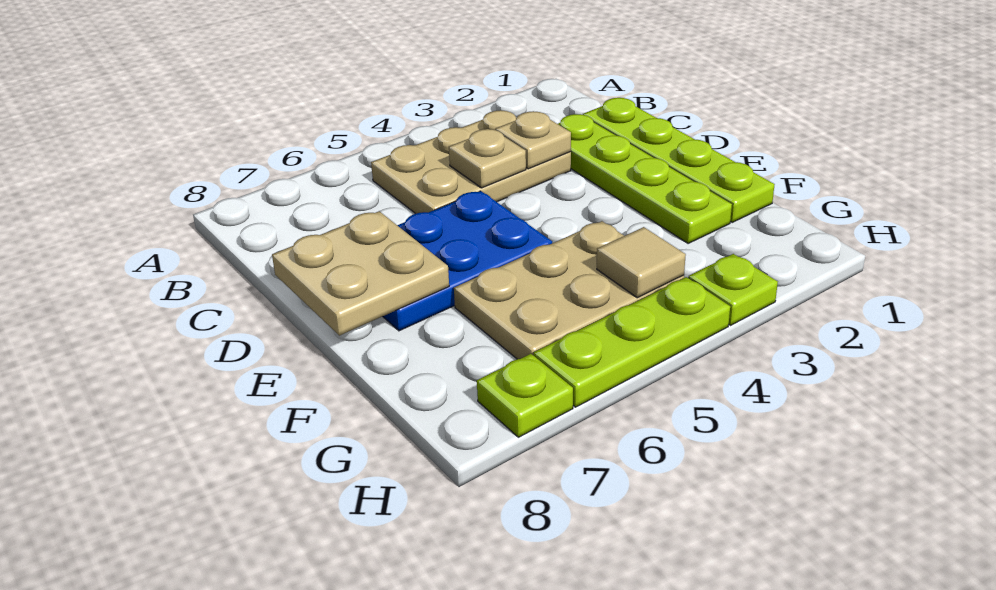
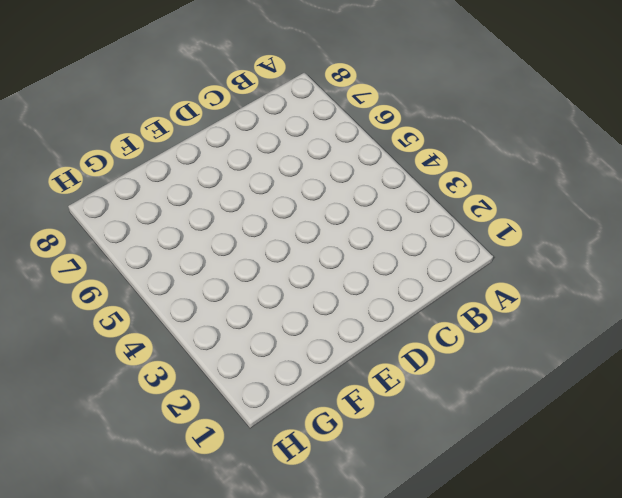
none -> tan plate B3:C5 level 1
none -> lime plate C1:F1 level 1
none -> lime plate C2:F2 level 1

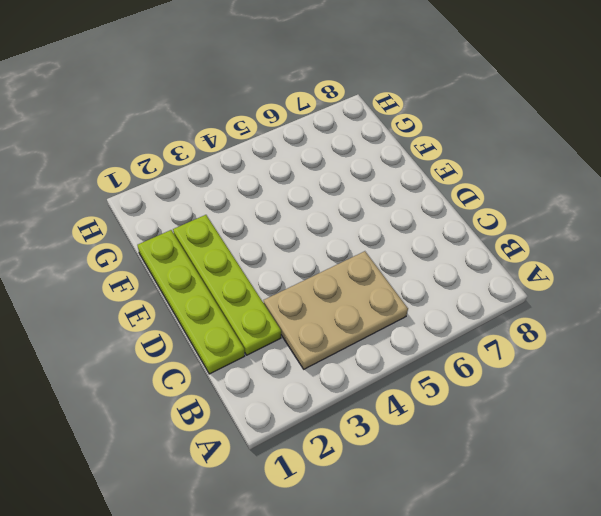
none -> blue plate D5:E7 level 1
none -> tan plate F4:G6 level 1
none -> lime plate H3 level 1

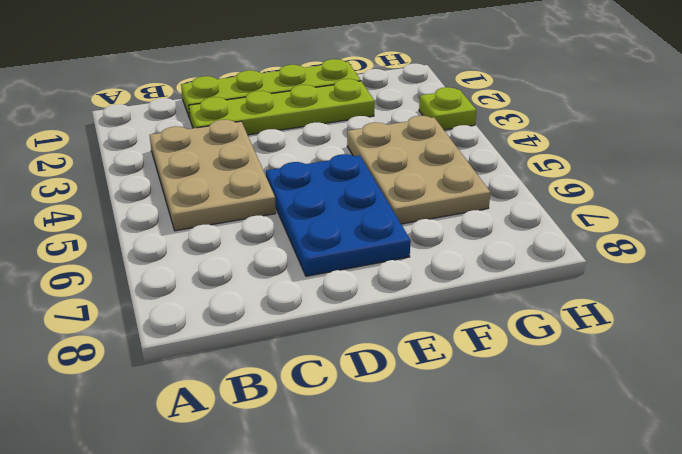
none -> lime plate H4:H6 level 1
none -> lime plate H7 level 1
none -> tan plate C3 level 2

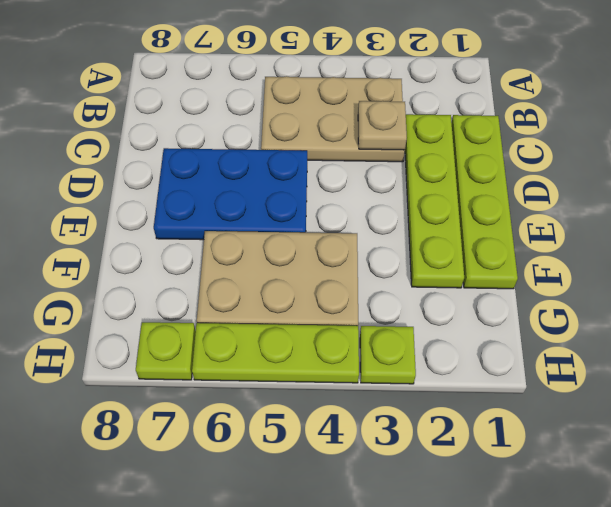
none -> tan plate C4 level 2
none -> tan plate D7:E8 level 2
none -> tan tile G4 level 2

